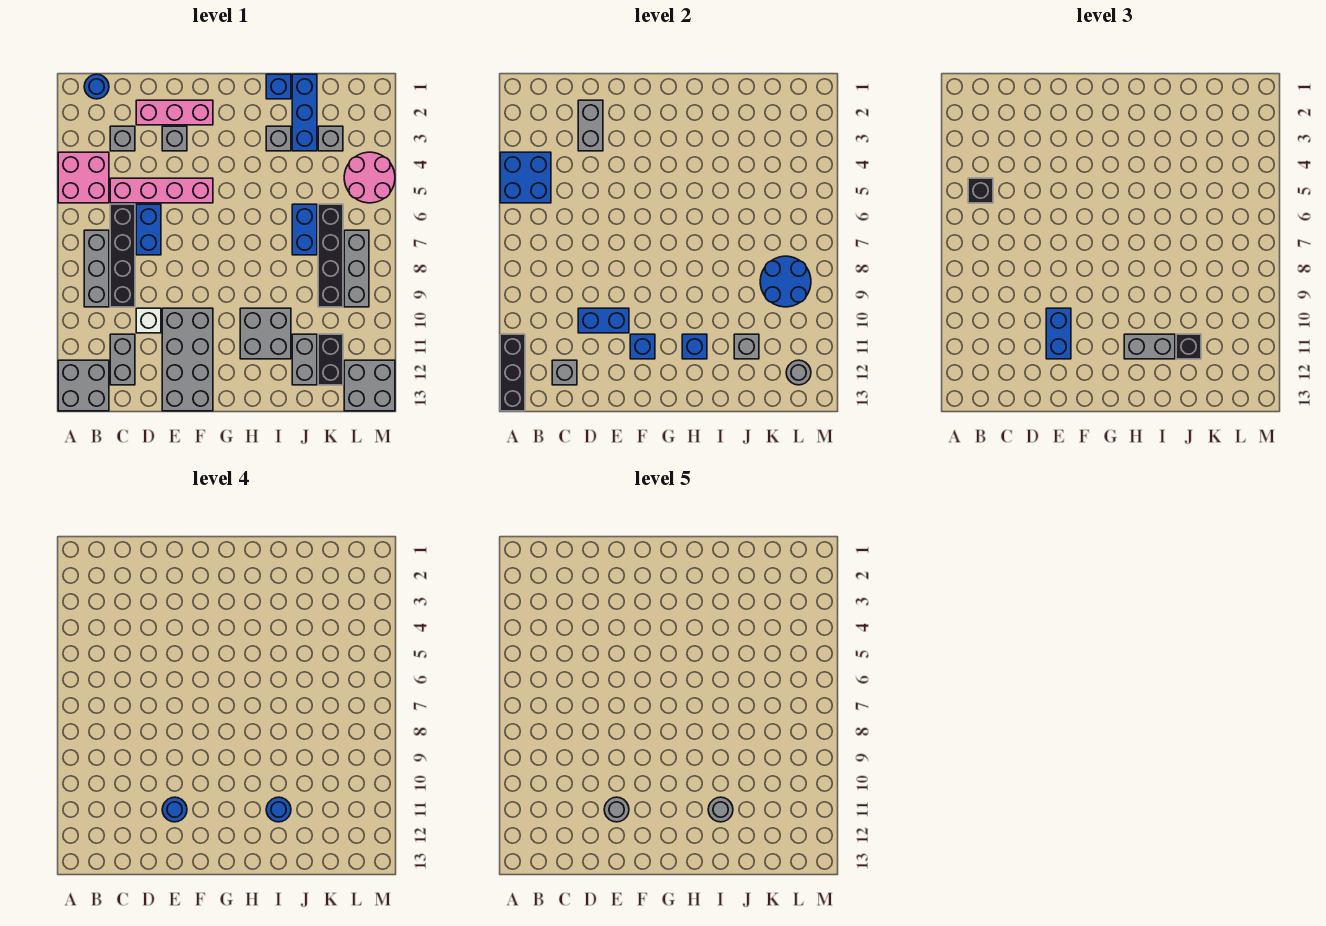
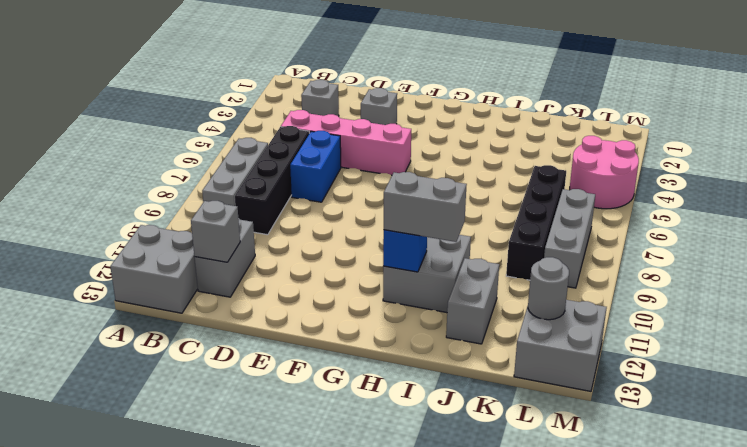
none -> pink brick A4:B5 level 1
none -> blue round brick B1 level 1
none -> pink brick D2:F2 level 1
none -> white brick D10 level 1

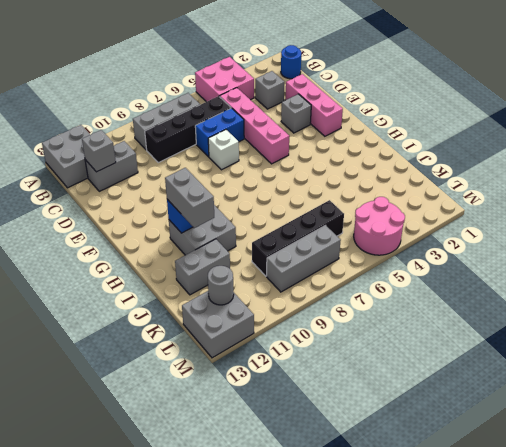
white brick E7 level 1 -> white brick D10 level 1
none -> grey brick E10:F13 level 1
none -> blue brick I1 level 1
none -> grey brick I3 level 1
none -> blue brick J1:J3 level 1

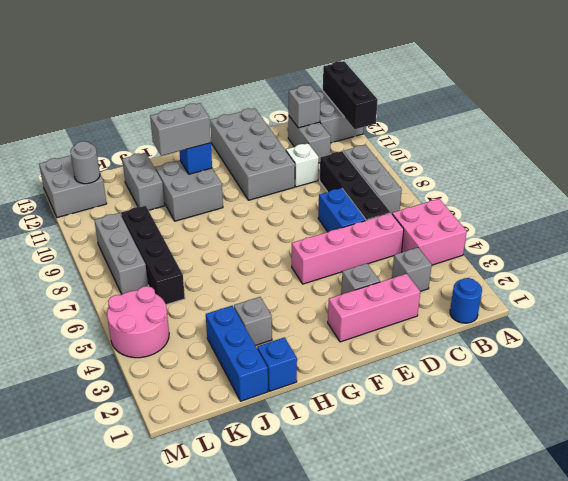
none -> blue brick J6:J7 level 1
none -> grey brick K3 level 1
none -> black brick K11:K12 level 1
none -> blue brick A4:B5 level 2

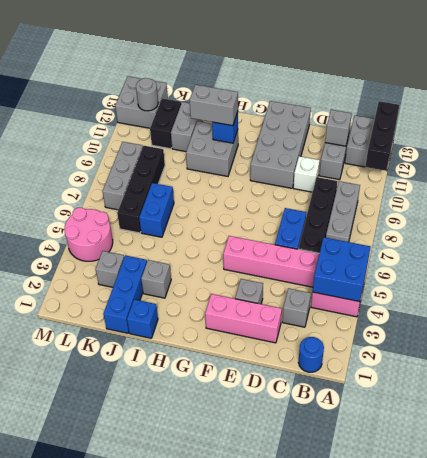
none -> grey brick D2:D3 level 2
none -> blue brick D10:E10 level 2
none -> blue brick F11 level 2
none -> grey brick J11 level 2

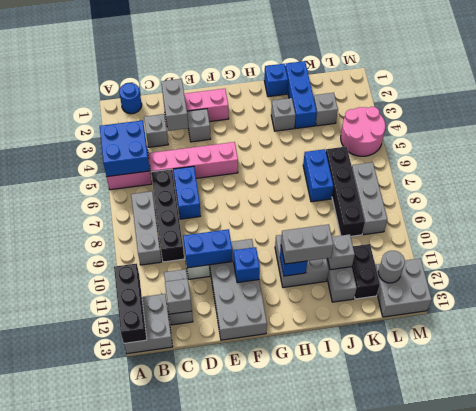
none -> blue round brick K8:L9 level 2
none -> black brick B5 level 3
none -> blue brick E10:E11 level 3
none -> black brick J11 level 3

